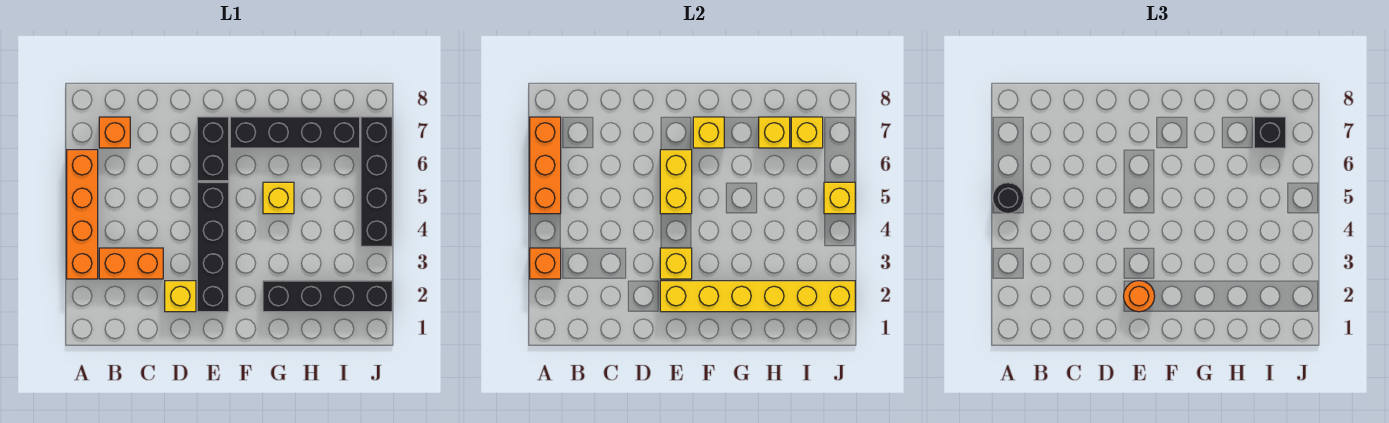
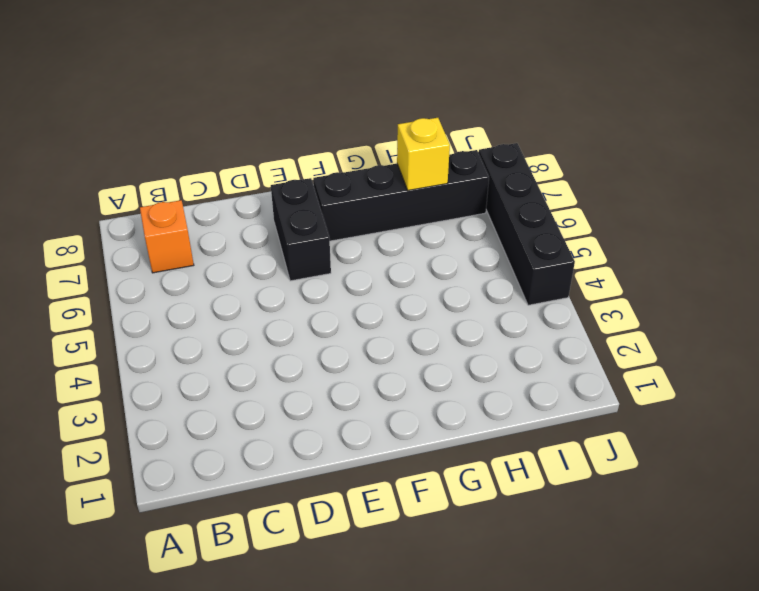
none -> orange brick A3:A6 level 1
none -> orange brick B3:C3 level 1
none -> yellow brick D2 level 1

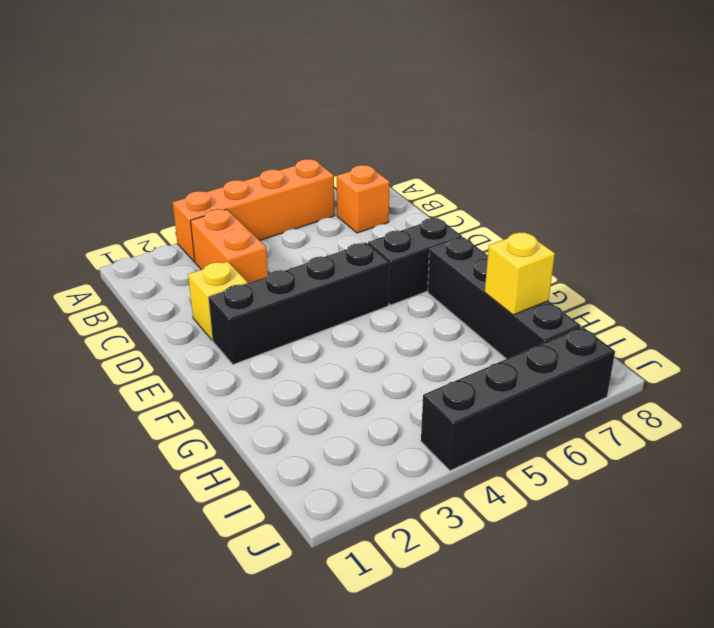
none -> black brick G2:J2 level 1
none -> yellow brick G5 level 1
none -> orange brick A3 level 2

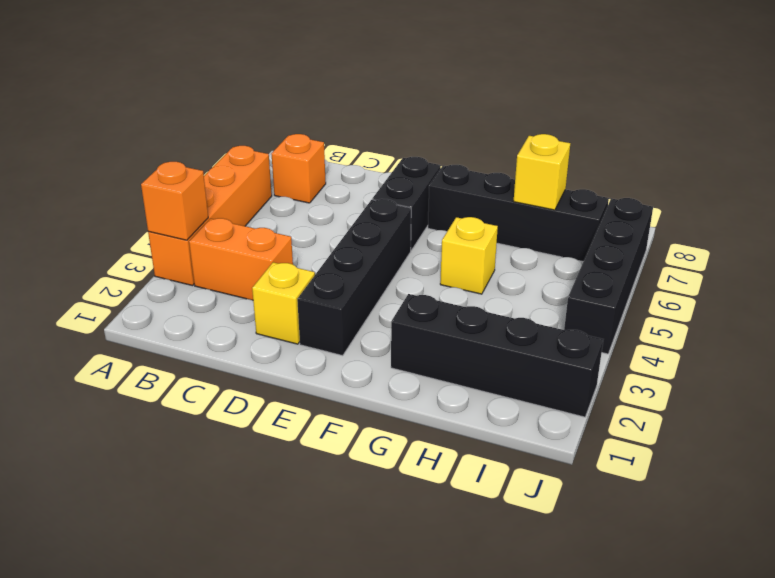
none -> orange brick A5:A7 level 2
none -> yellow brick E2:J2 level 2
none -> yellow brick E3 level 2

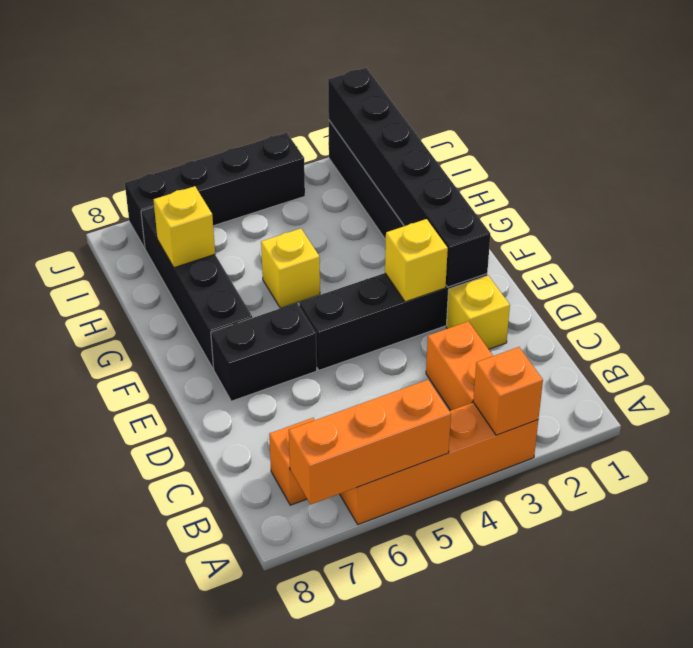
black brick E2:J2 level 2 -> yellow brick E2:J2 level 2
none -> yellow brick E5:E6 level 2
none -> yellow brick F7 level 2
none -> yellow brick I7 level 2

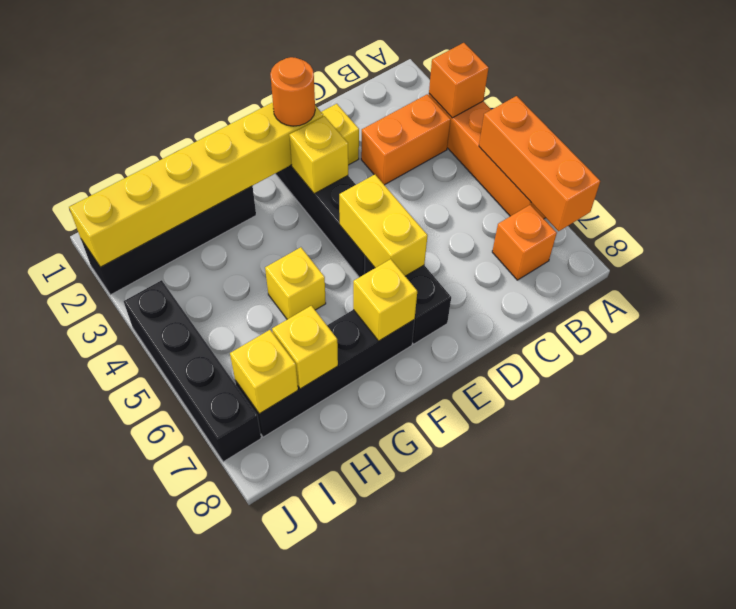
none -> yellow brick J5 level 2
none -> black round brick A5 level 3
none -> black brick I7 level 3

